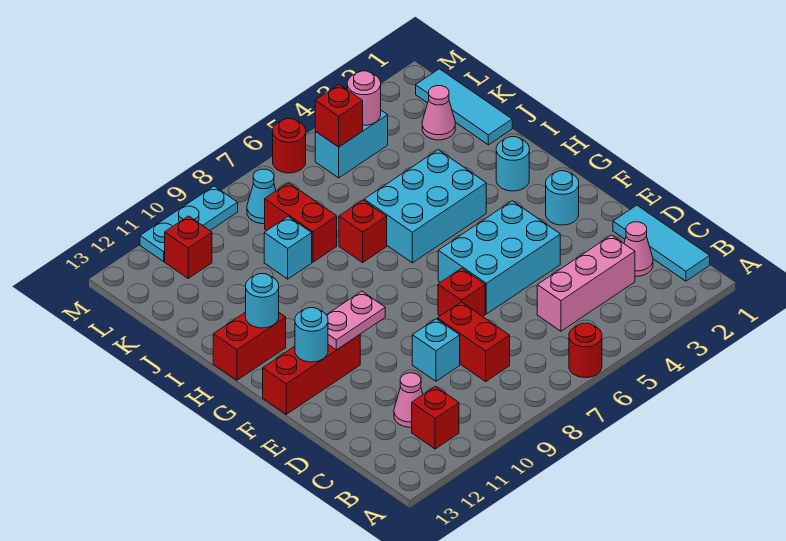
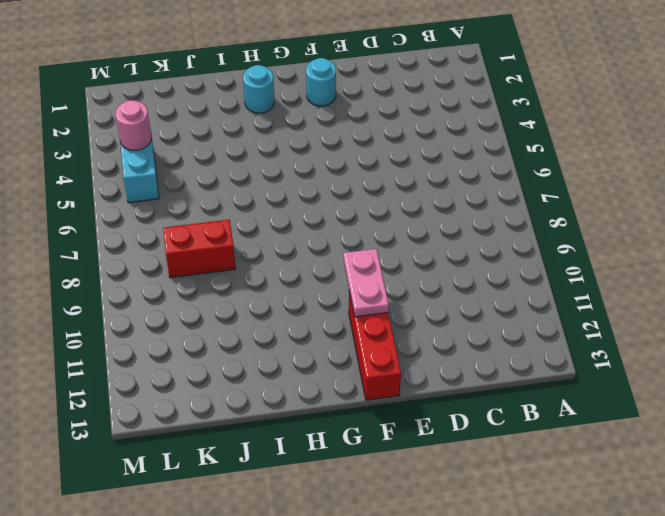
none -> red round brick A6 level 1
none -> cyan tile B1:D1 level 1
none -> red brick B11 level 1
none -> pink cone C2 level 1

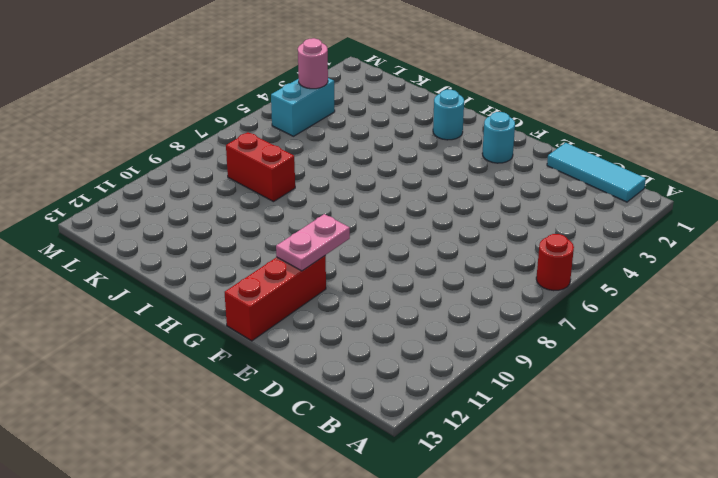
none -> red brick B11 level 1
none -> pink cone C2 level 1
none -> pink brick C3:C5 level 1
none -> red brick C8:D8 level 1

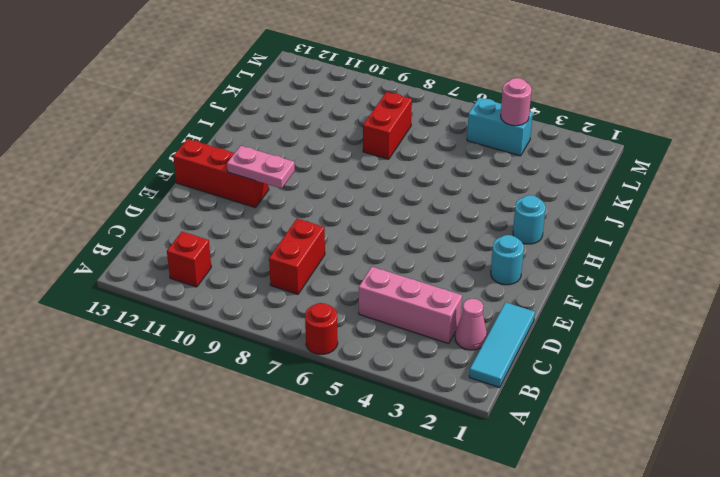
none -> pink cone C11 level 1
none -> cyan brick D9 level 1
none -> cyan brick E4:F6 level 1
none -> red brick E7 level 1

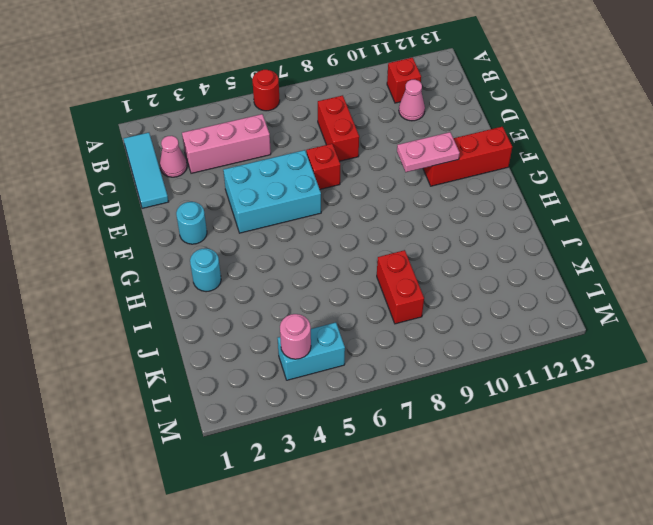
none -> cyan brick D9 level 1
none -> cyan brick H4:I6 level 1
none -> red brick H12:H13 level 1
none -> red brick I7 level 1

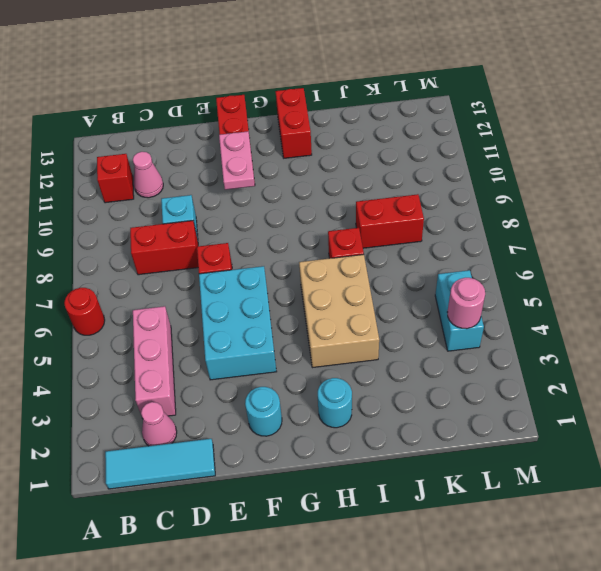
tan brick H4:I6 level 1 -> cyan brick H4:I6 level 1
none -> cyan tile J1:L1 level 1
none -> cyan brick J9 level 1
none -> pink cone K2 level 1
none -> cyan cone L8 level 1

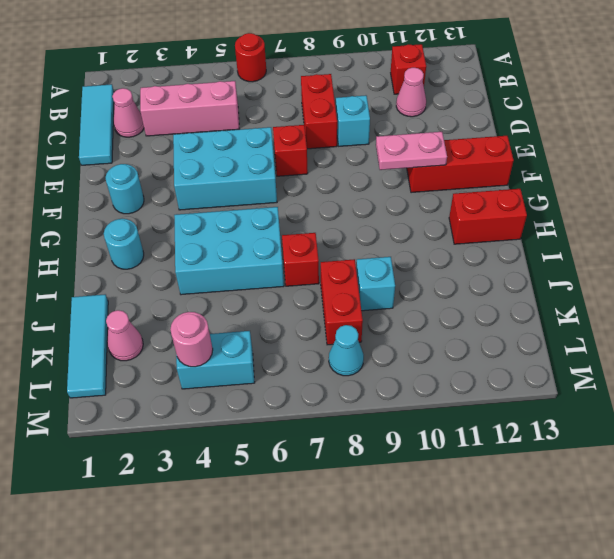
none -> red brick L11 level 1
none -> red round brick M6 level 1
none -> cyan plate M9:M11 level 1
none -> cyan round brick F12 level 2

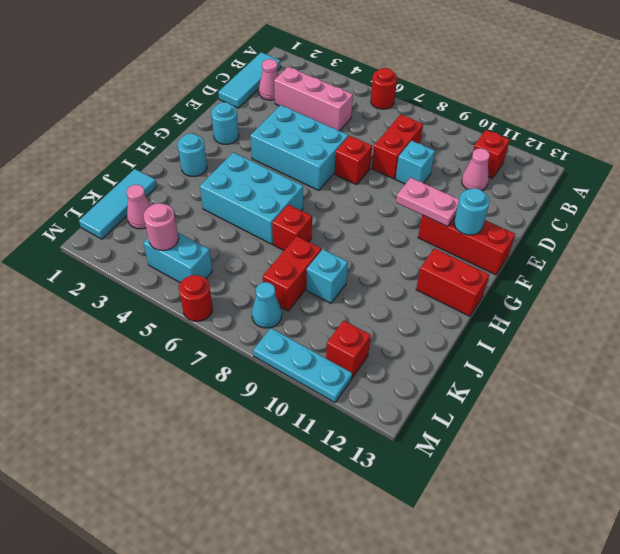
none -> cyan round brick H12 level 2
none -> red brick L5 level 2

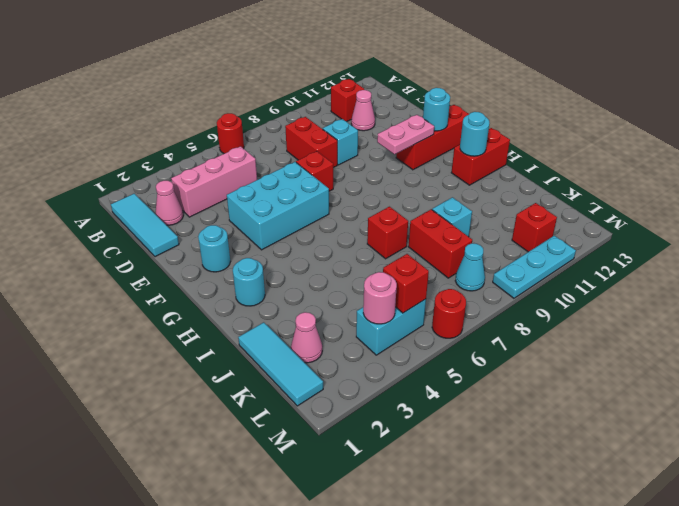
none -> cyan brick H4:I6 level 1

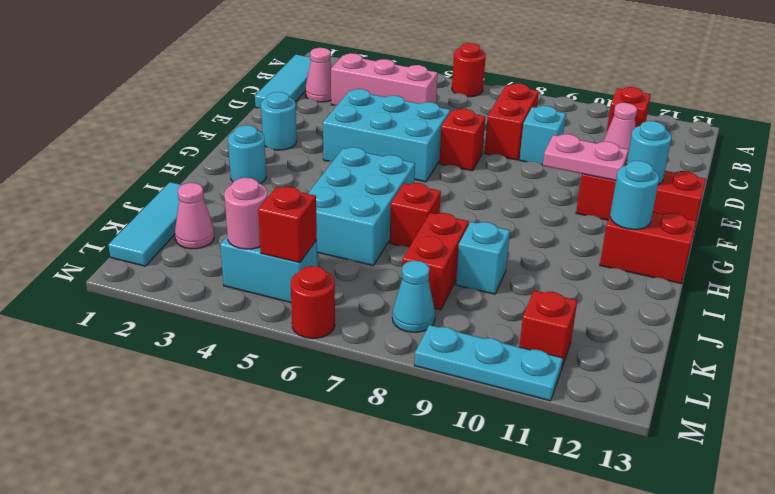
cyan brick H5:J6 level 1 -> cyan brick H4:I6 level 1

